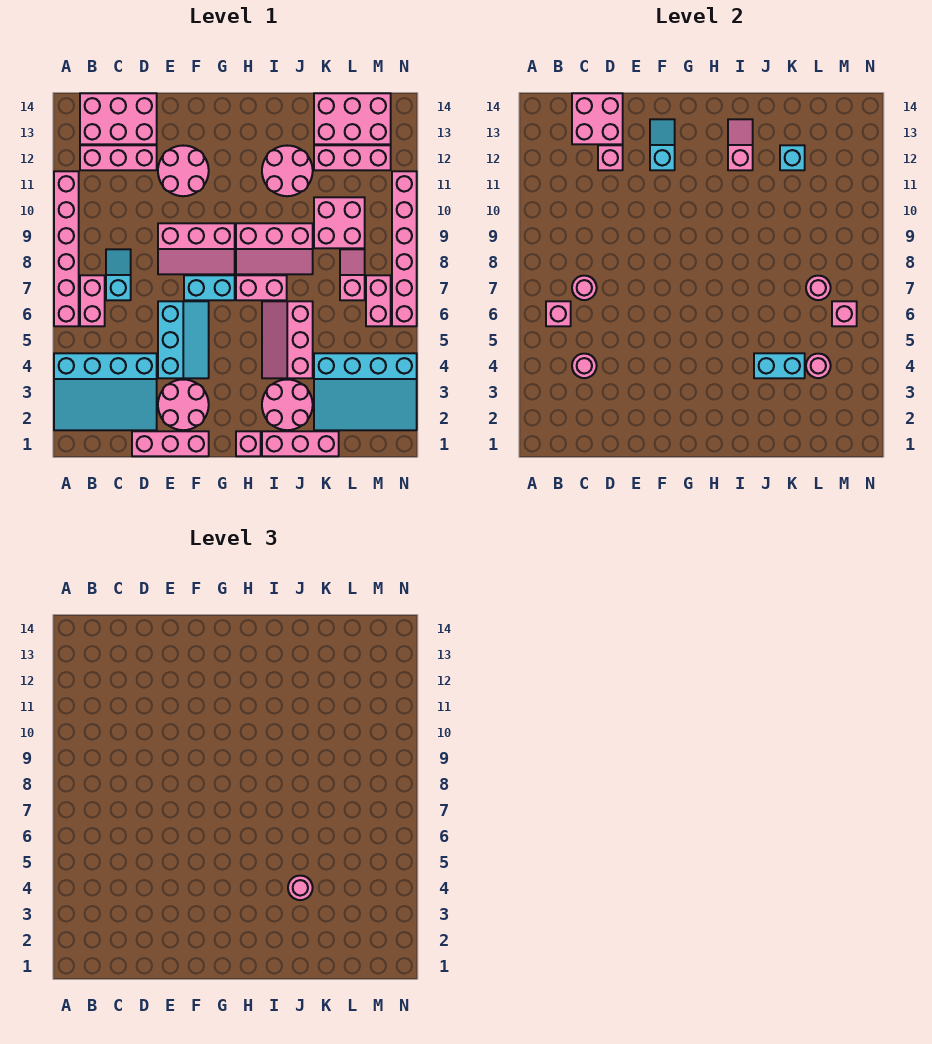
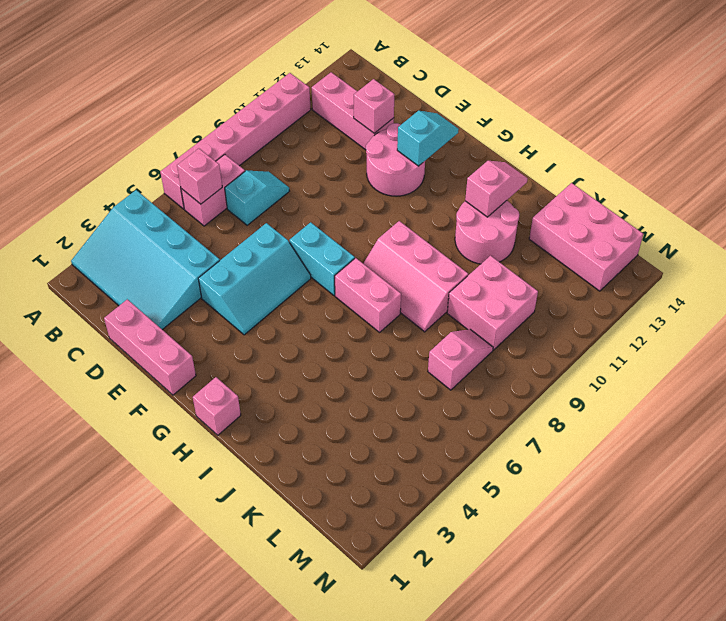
none -> pink brick B13:D14 level 1
none -> pink round brick E2:F3 level 1
none -> pink slope E8:G9 level 1 top 9
none -> pink brick I1:K1 level 1

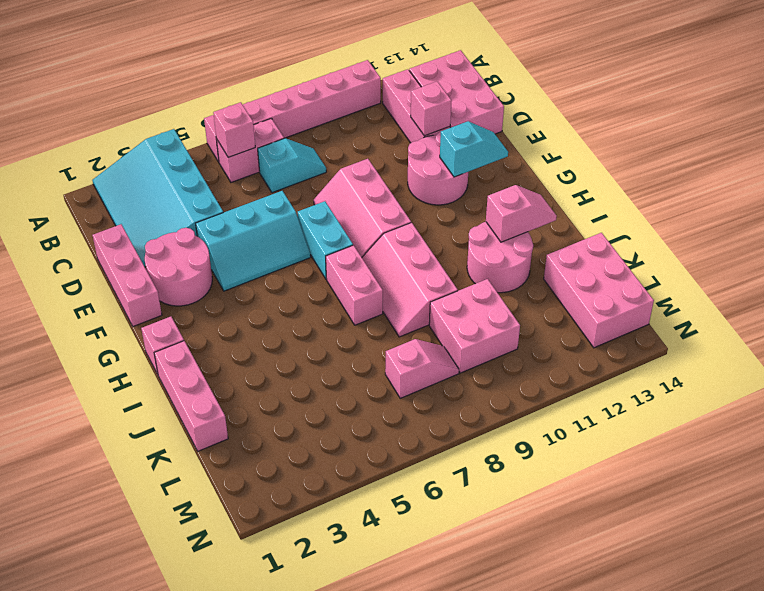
none -> pink round brick I2:J3 level 1
none -> pink slope I4:J6 level 1 top J
none -> cyan slope K2:N4 level 1 top 4
none -> pink brick K12:M12 level 1

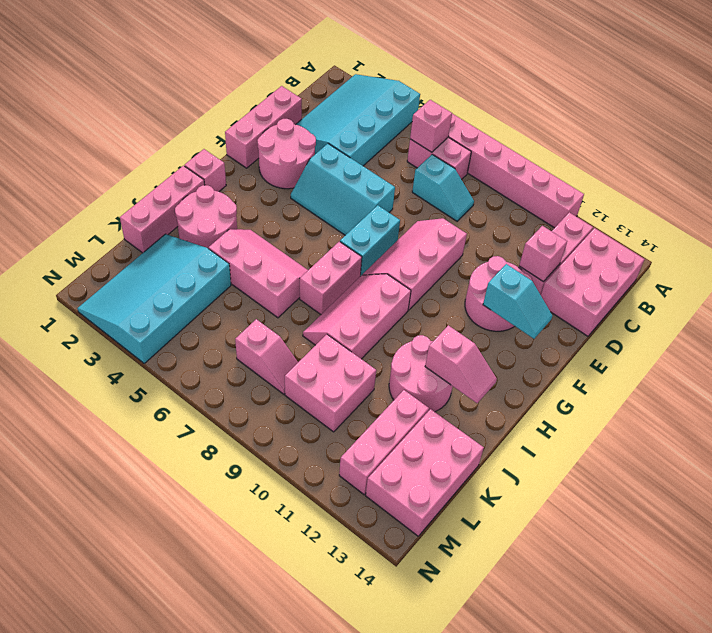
none -> pink brick M6:M7 level 1
none -> pink brick N6:N11 level 1
none -> pink round brick C4 level 2
none -> pink round brick C7 level 2

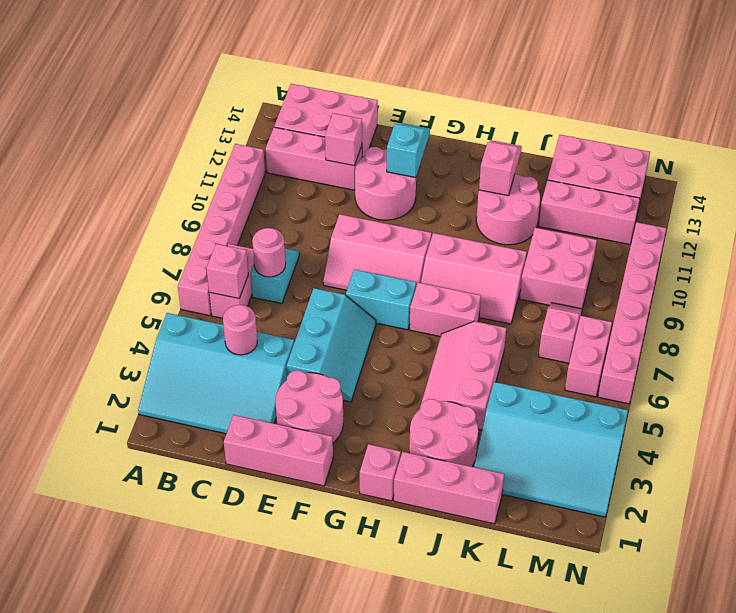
none -> pink brick C13:D14 level 2
none -> cyan brick J4:K4 level 2
none -> cyan brick K12 level 2
none -> pink round brick L4 level 2

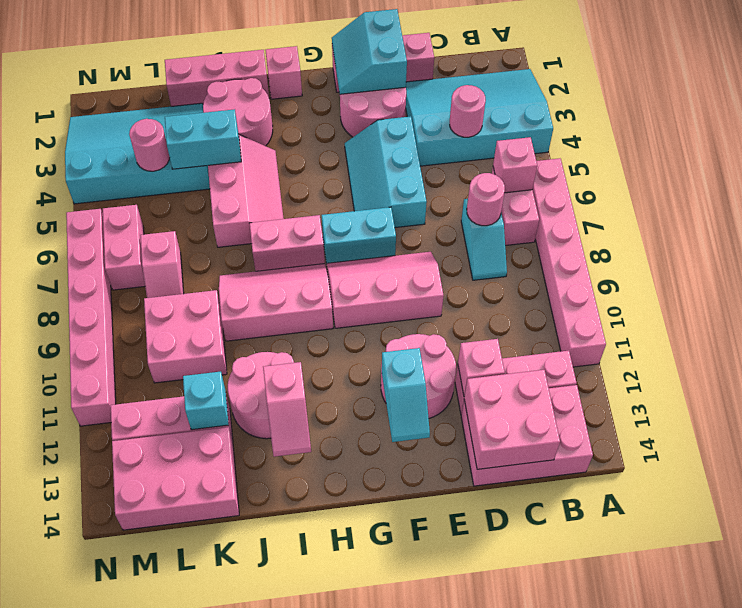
cyan slope E1:F2 level 2 top E -> none
none -> pink round brick L7 level 2
none -> pink brick M6 level 2
none -> pink round brick J4 level 3

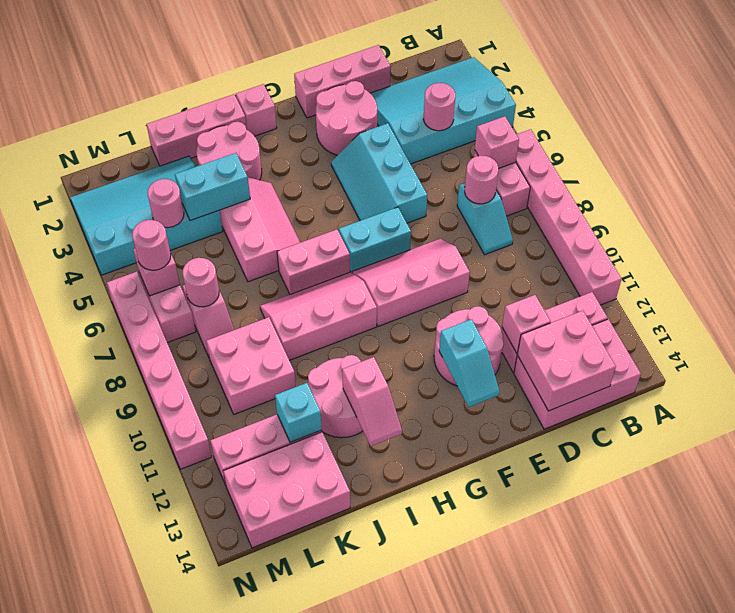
pink round brick M6 level 3 -> pink round brick J4 level 3

